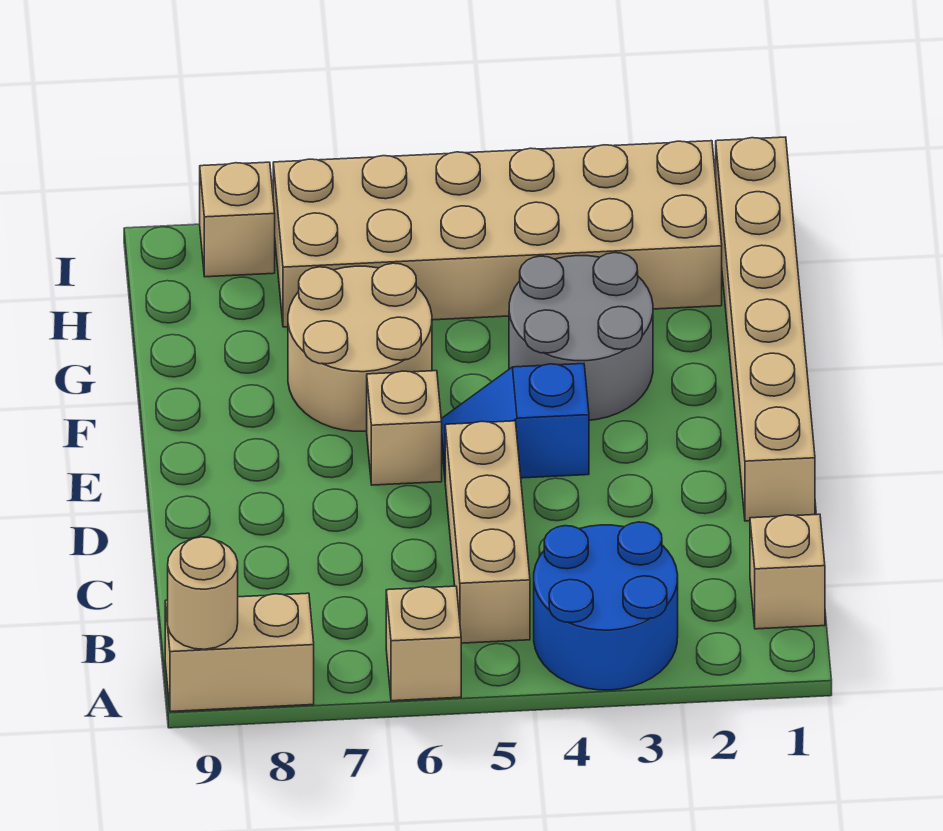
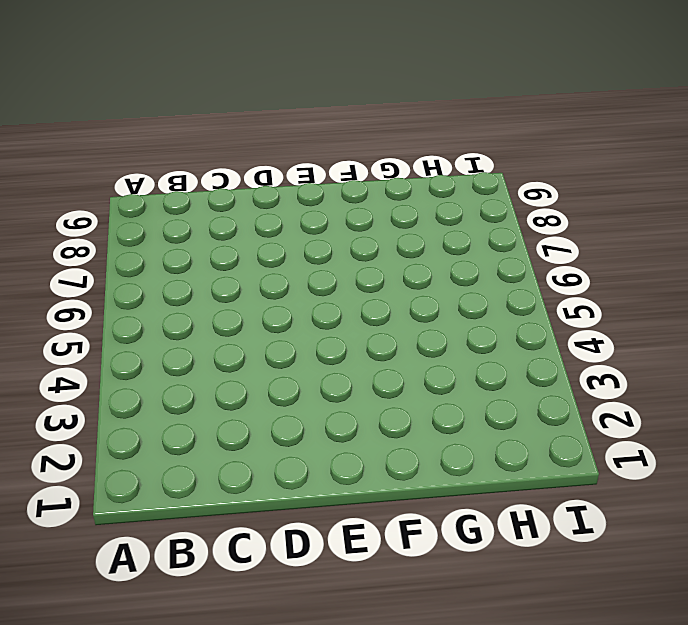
none -> blue round brick A3:B4 level 1
none -> tan brick A6 level 1
none -> tan brick A8:A9 level 1

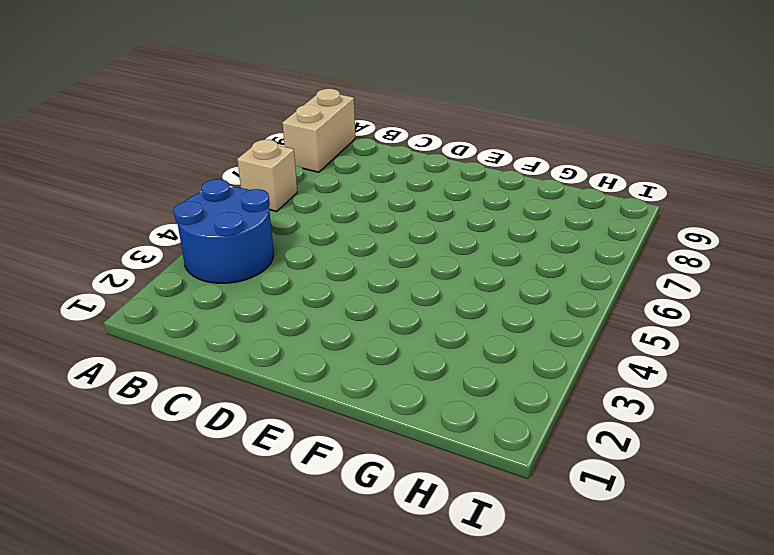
none -> tan brick B1 level 1
none -> tan brick B5:D5 level 1
none -> tan brick D1:I1 level 1

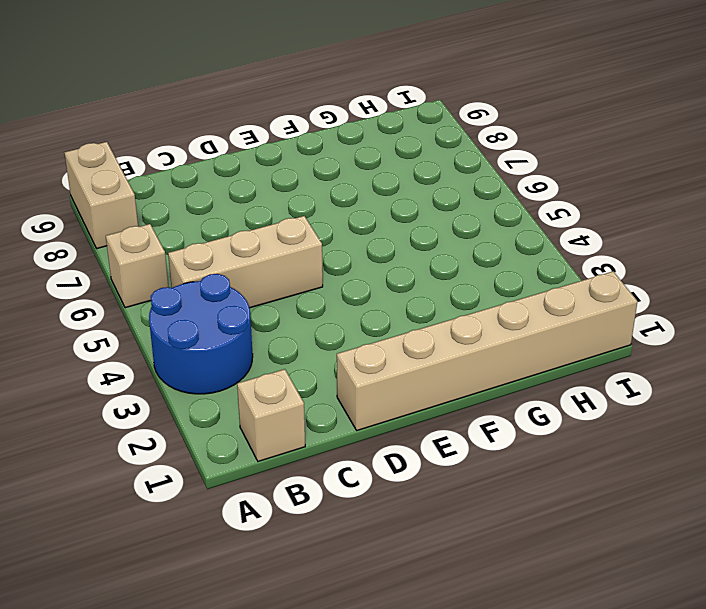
none -> blue slope E4:E5 level 1 top 4
none -> tan brick E6 level 1
none -> grey round brick F3:G4 level 1

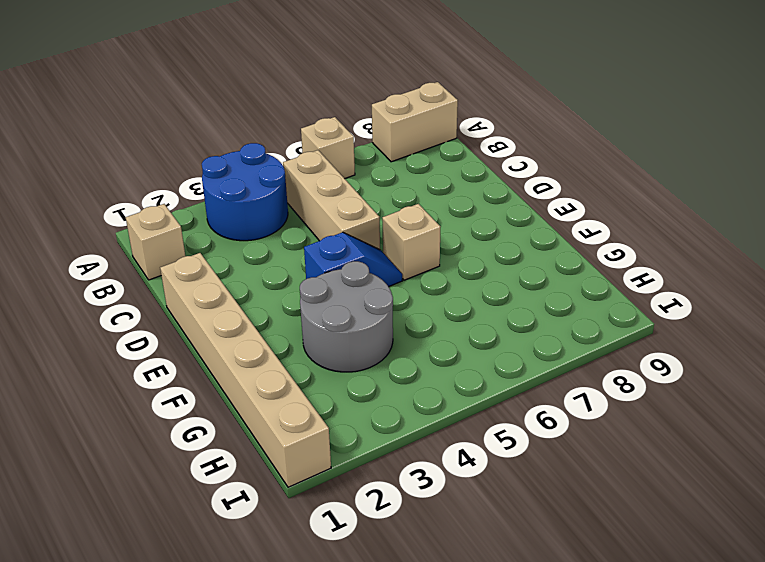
none -> tan round brick F6:G7 level 1
none -> tan brick H2:I7 level 1
none -> tan brick I8 level 1

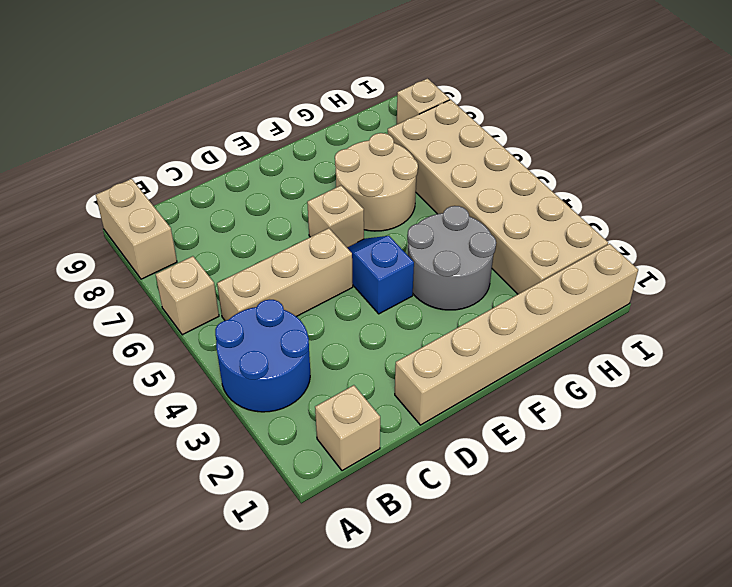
none -> tan round brick A9 level 2

